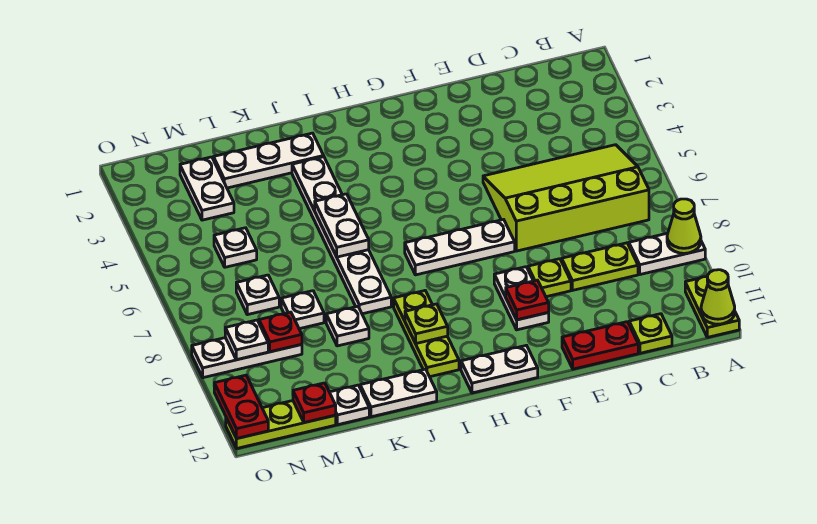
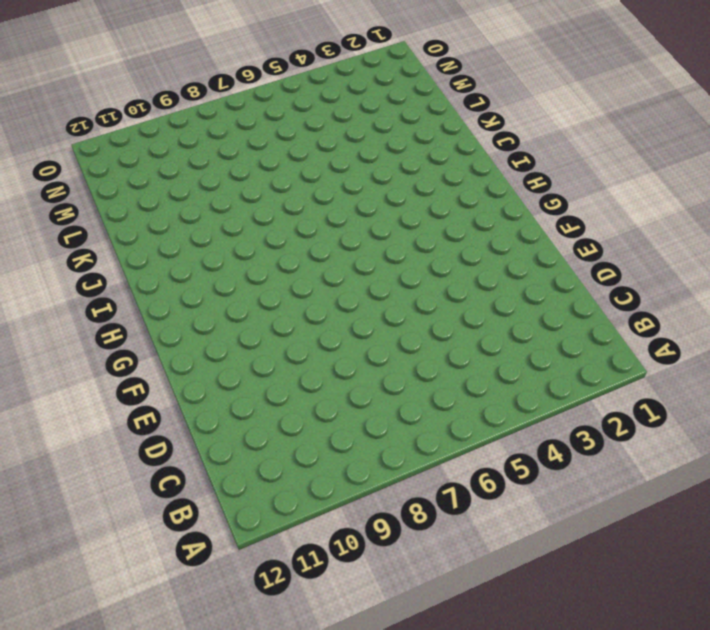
none -> white plate A9:B9 level 1
none -> lime plate A11:A12 level 1
none -> lime slope B5:E7 level 1 top 7
none -> lime plate C9:D9 level 1

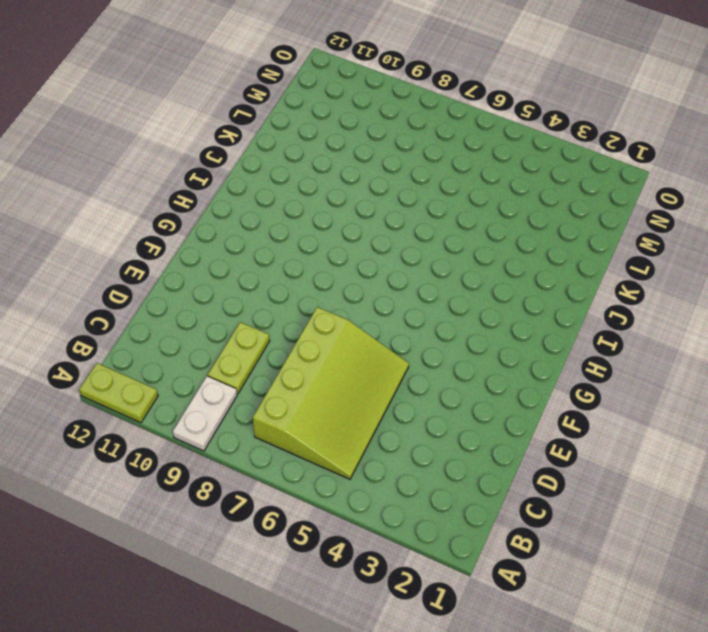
none -> lime plate C12 level 1
none -> red plate D12:E12 level 1
none -> lime plate E9 level 1
none -> white plate F7:H7 level 1

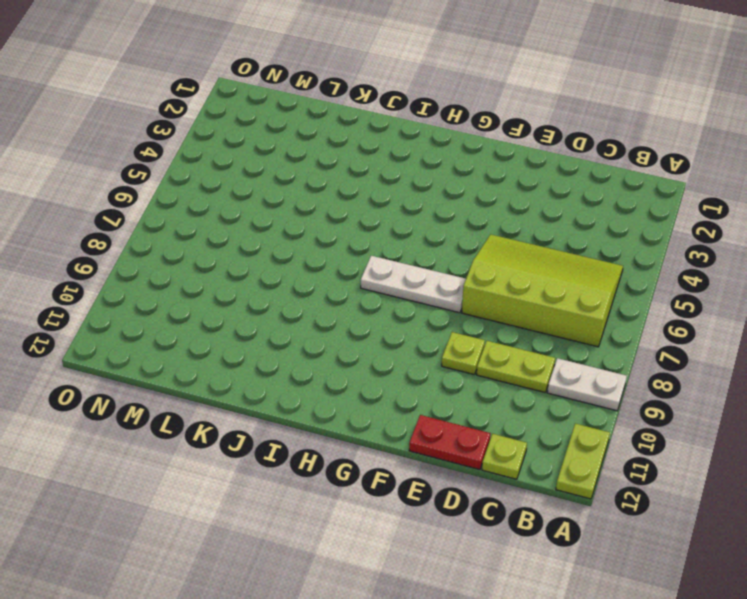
none -> white plate F9:F10 level 1
none -> white plate G12:H12 level 1
none -> lime plate I9:I11 level 1
none -> white plate J2:L2 level 1

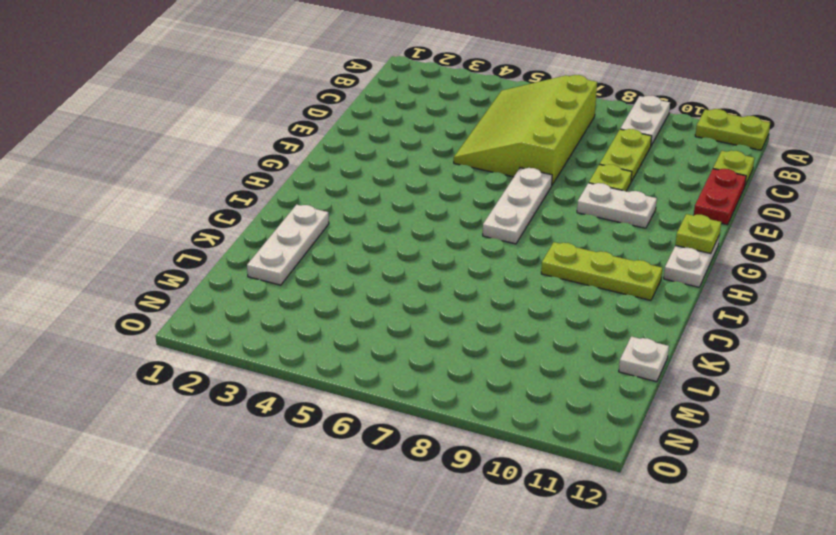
lime plate G12 level 2 -> lime plate I10 level 2
none -> white plate J3:J8 level 1
none -> white plate J12:K12 level 1
none -> white plate K9 level 1
none -> white plate L8 level 1

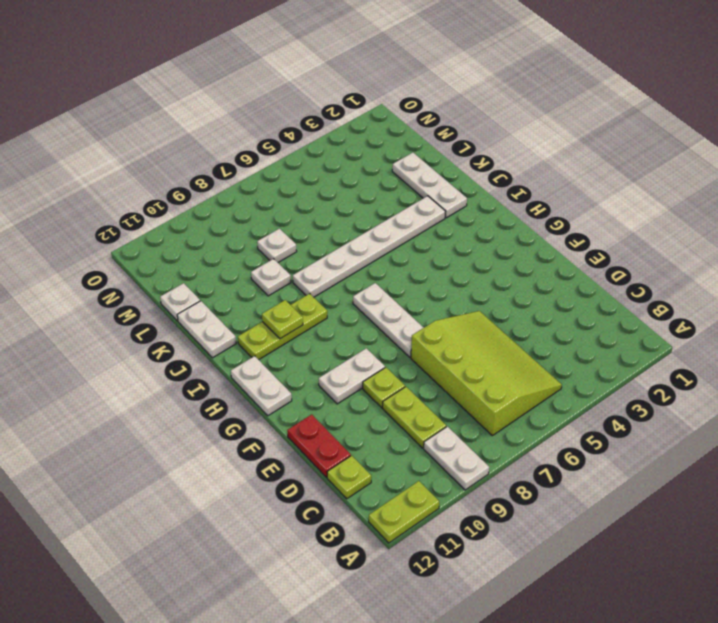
none -> white plate M2:M3 level 1
none -> white plate M5 level 1
none -> white plate M7 level 1
none -> white plate M9:O9 level 1

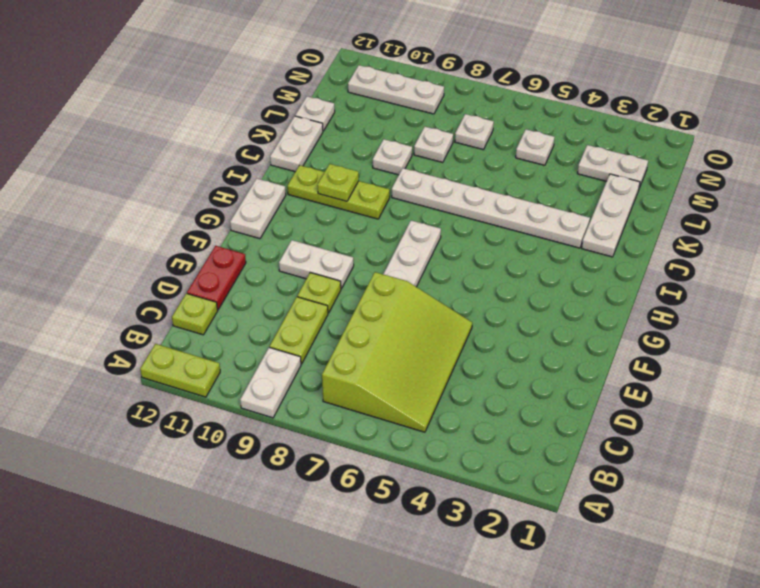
white plate N9:N11 level 1 -> white plate M9:O9 level 1
none -> lime plate M12:O12 level 1
none -> lime cone A9 level 2
none -> lime cone A12 level 2
none -> red plate F10 level 2

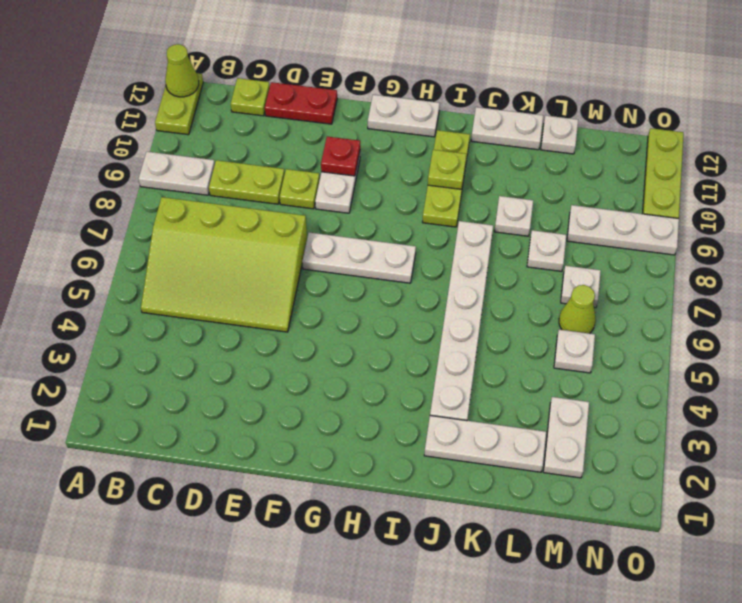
lime cone M6 level 1 -> lime cone A9 level 2
lime plate O10:O12 level 1 -> lime plate M12:O12 level 1
none -> white plate J5:J6 level 2
none -> red plate M9 level 2
none -> red plate M12 level 2
none -> white plate N9 level 2

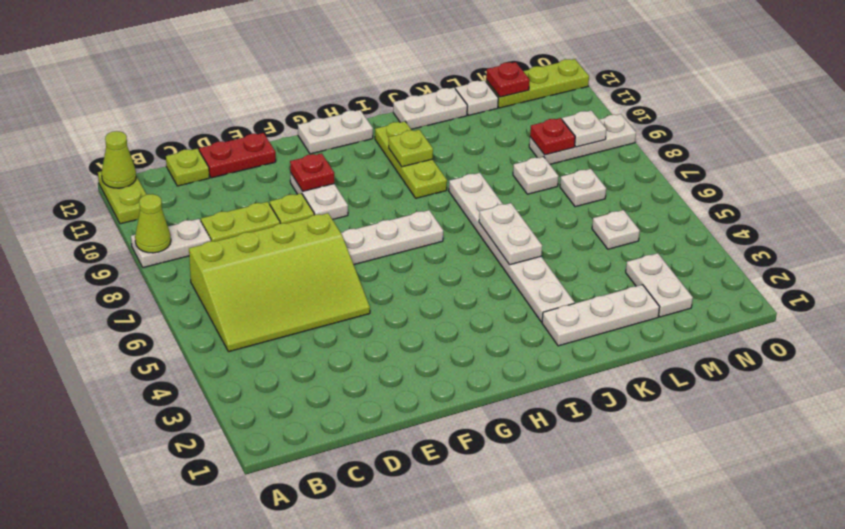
none -> white plate K9 level 1
none -> red plate O11:O12 level 2

